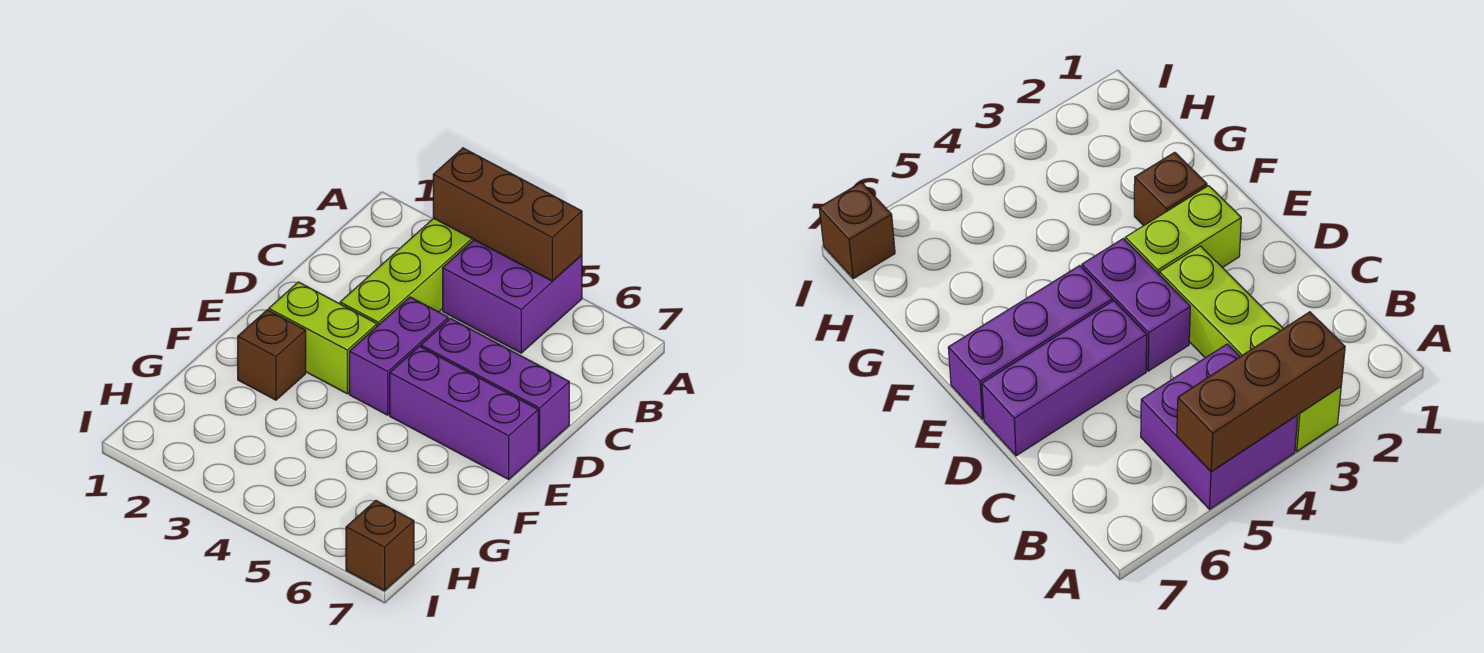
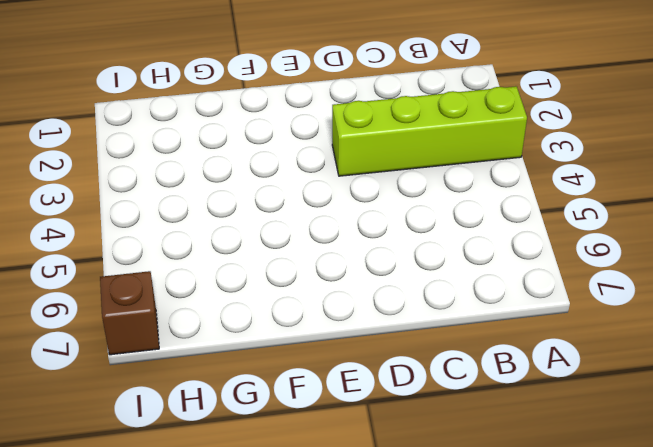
none -> purple brick A4:B5 level 1
none -> purple brick D4:E4 level 1

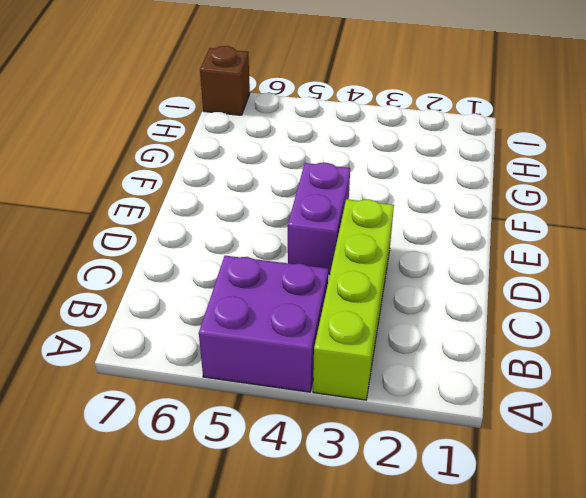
none -> purple brick D5:D7 level 1
none -> lime brick E2:E3 level 1

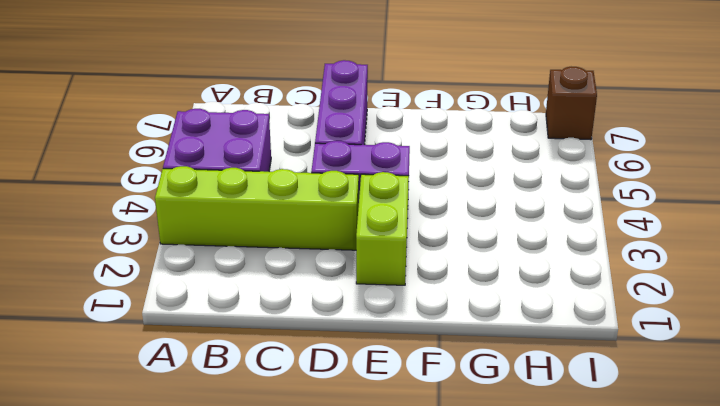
none -> purple brick E5:E7 level 1
none -> brown brick F2 level 1

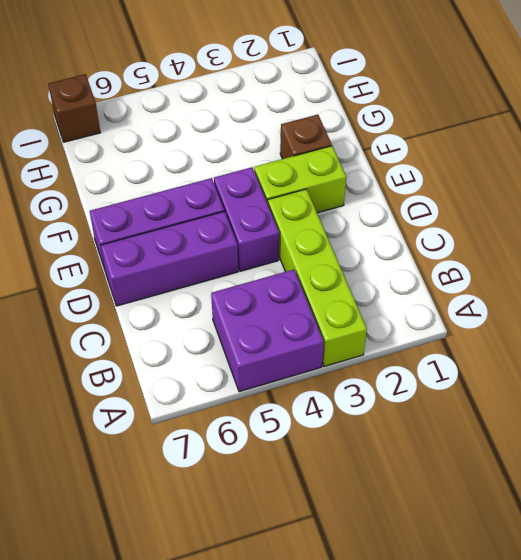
none -> brown brick A3:A5 level 2

